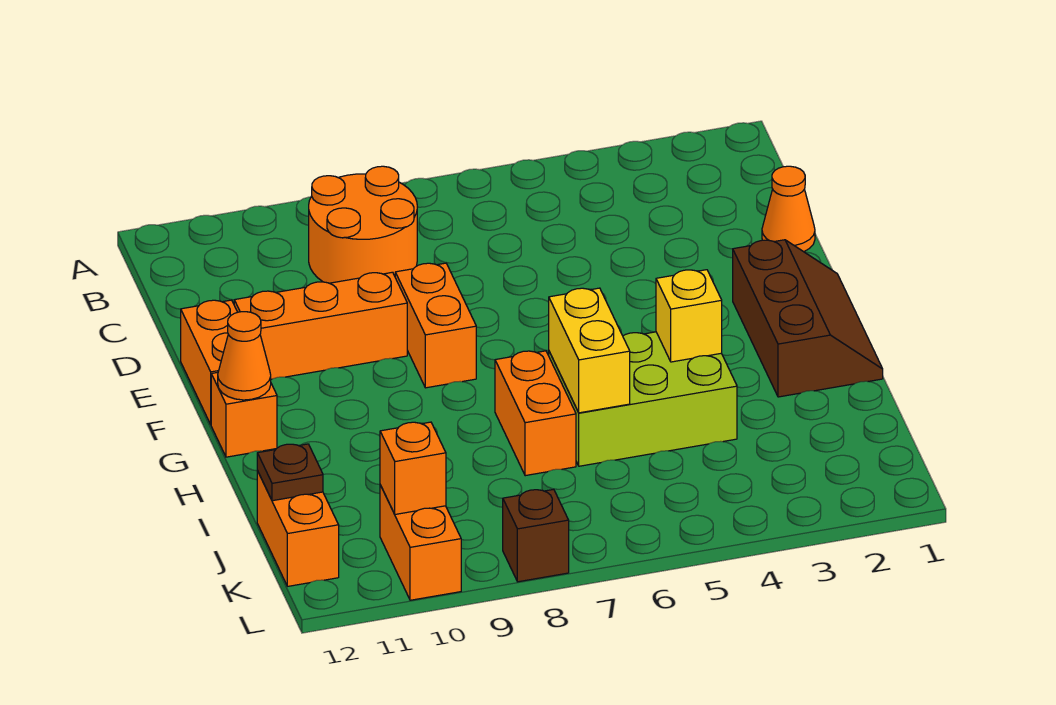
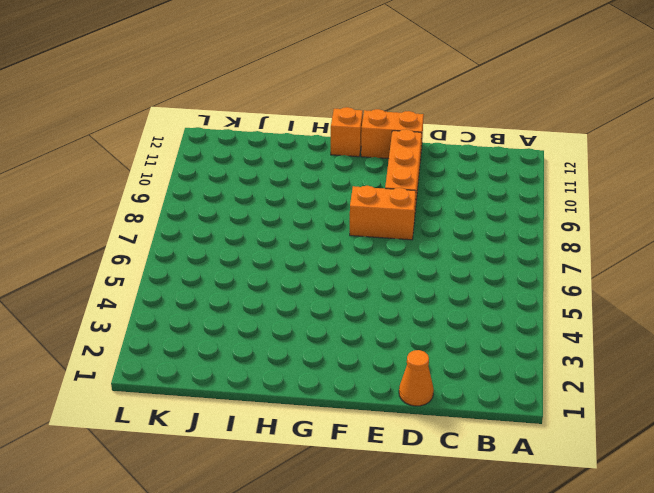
none -> orange round brick B8:C9 level 1
none -> brown slope F1:H2 level 1 top 2
none -> lime brick H4:I6 level 1

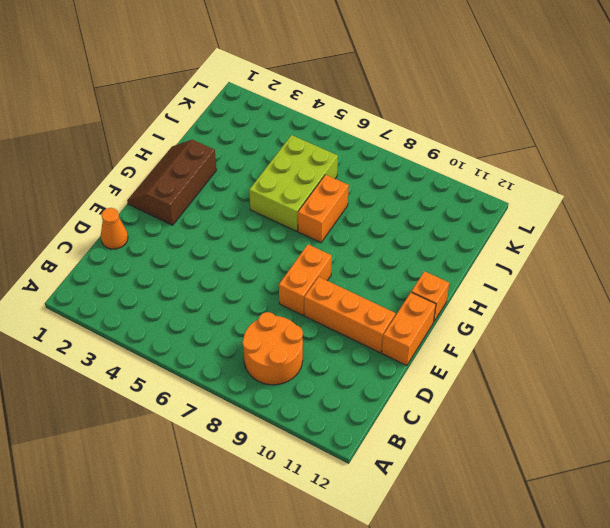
lime brick H5:J6 level 1 -> lime brick H4:I6 level 1
none -> orange brick J12:K12 level 1
none -> orange brick K10:L10 level 1
none -> brown brick L8 level 1

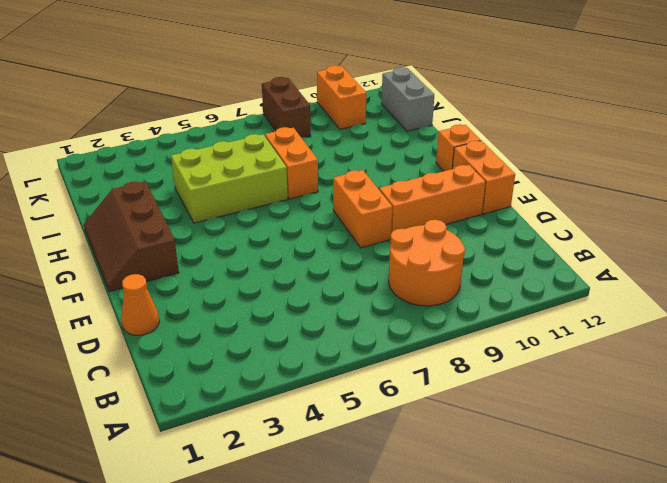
grey brick J12:K12 level 1 -> orange brick J12:K12 level 1
brown brick K8:L8 level 1 -> brown brick L8 level 1
none -> orange cone G12 level 2
none -> yellow brick H4 level 2
none -> yellow brick H6:I6 level 2

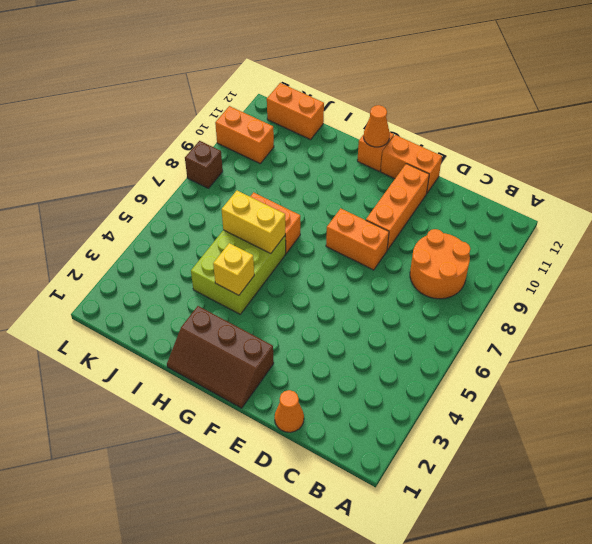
none -> brown plate J12 level 2
none -> orange brick K10 level 2

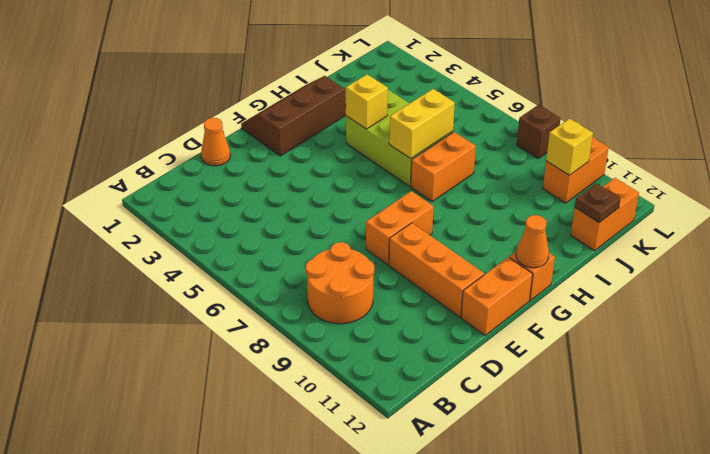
yellow brick K10 level 2 -> orange brick K10 level 2

